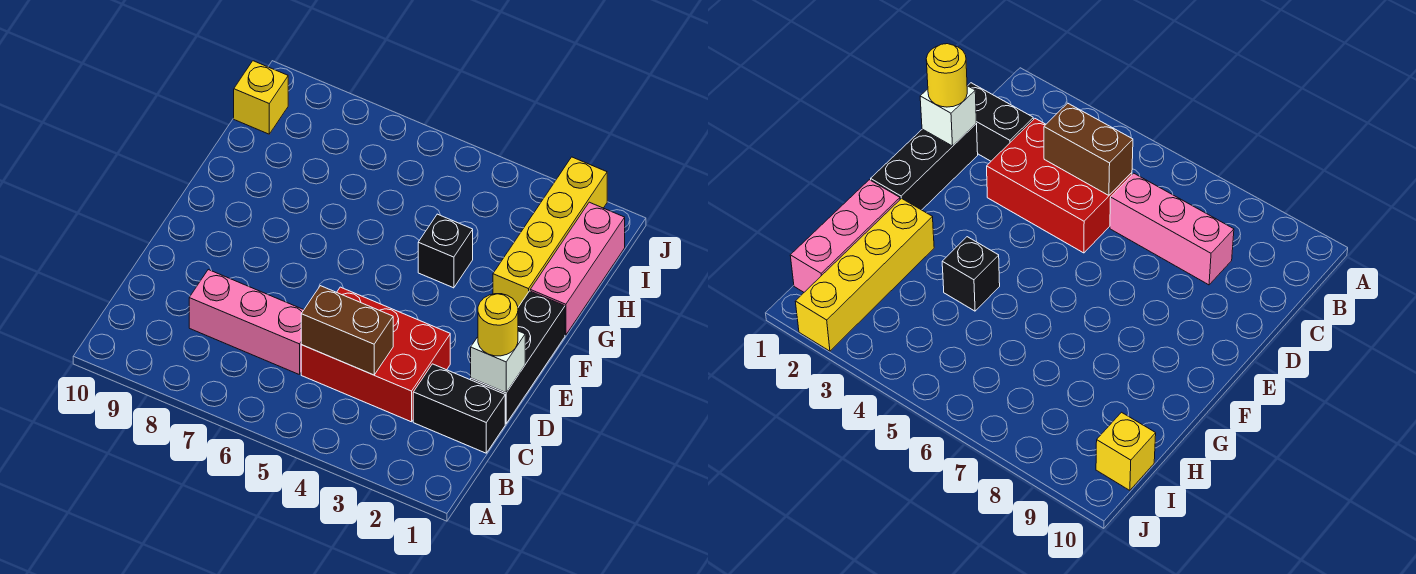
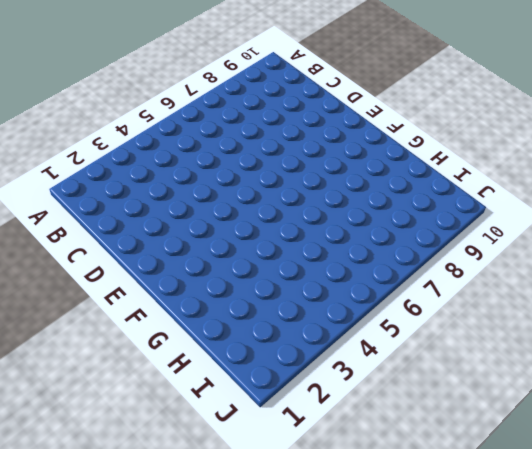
none -> black brick C1:C2 level 1
none -> red brick C3:D5 level 1

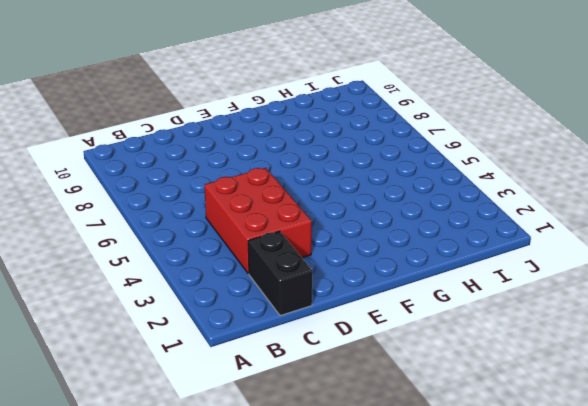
none -> pink brick C6:C8 level 1
none -> black brick D1:F1 level 1

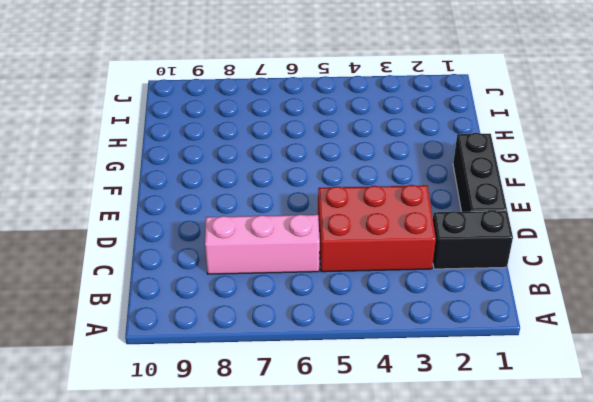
none -> pink brick G1:I1 level 1
none -> yellow brick G2:J2 level 1

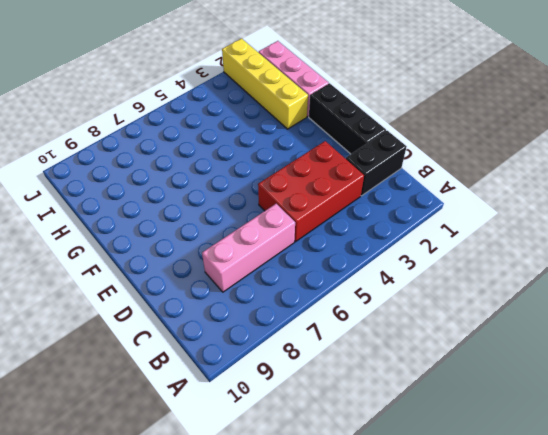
none -> black brick G4 level 1
none -> yellow brick I10 level 1

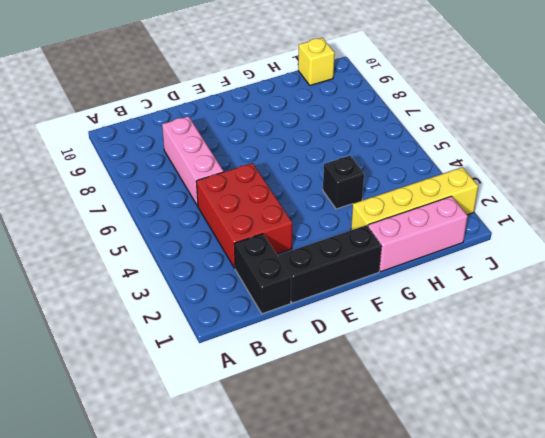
none -> brown brick C4:C5 level 2
none -> white brick D1 level 2

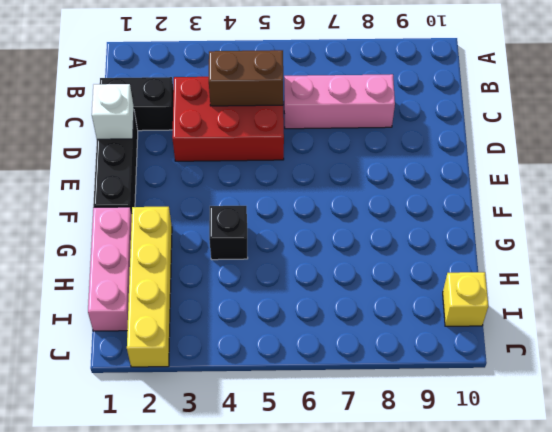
none -> yellow round brick D1 level 3

